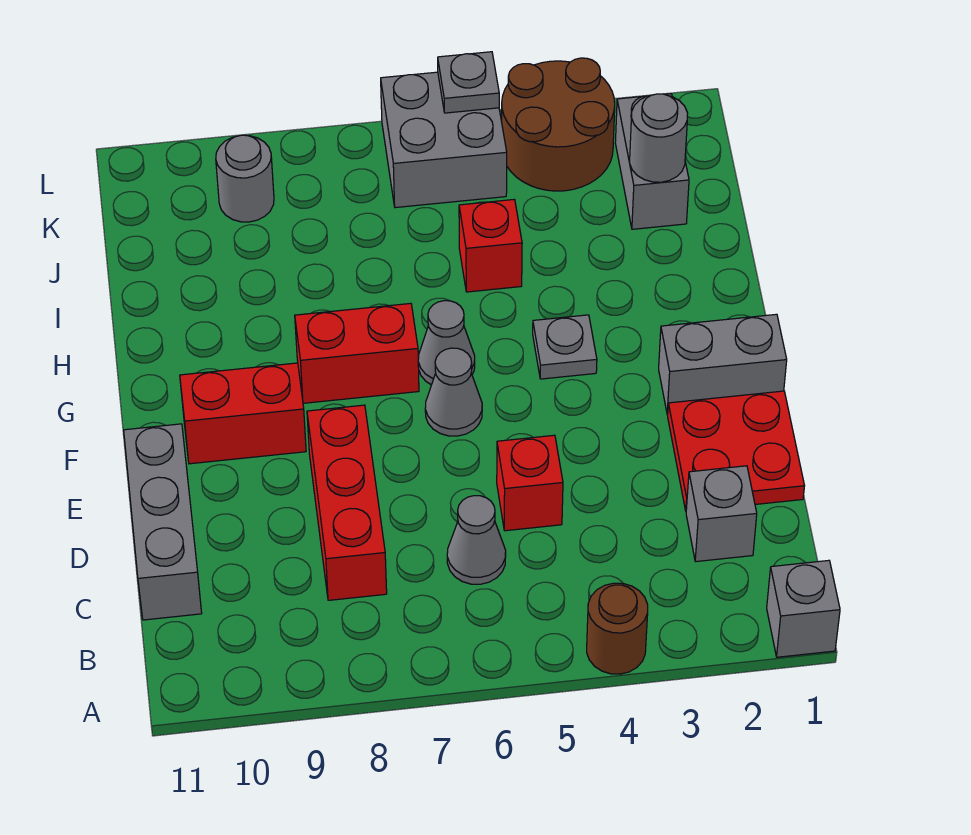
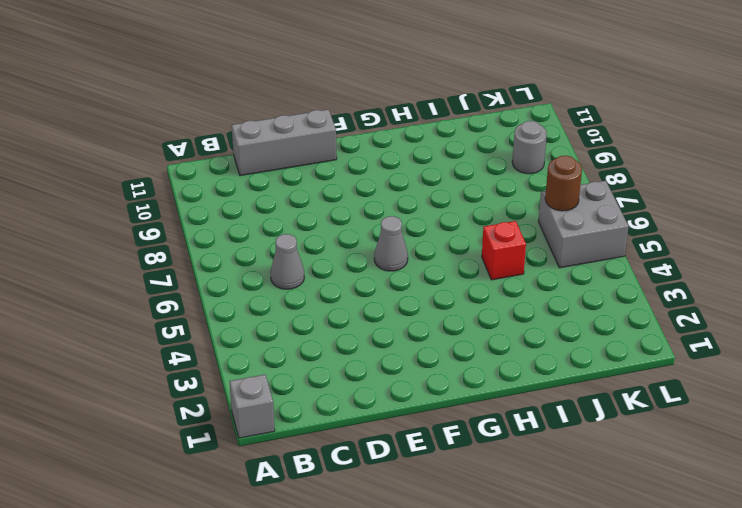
brown round brick K6 level 2 -> brown round brick A4 level 1
none -> grey brick C2 level 1
none -> red brick C8:E8 level 1
none -> red plate D1:E2 level 1

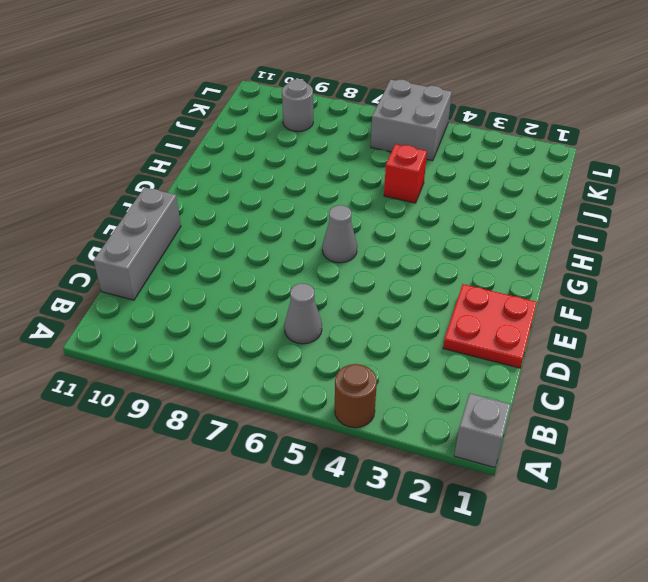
none -> grey brick C2 level 1
none -> red brick C8:E8 level 1
none -> red brick D5 level 1

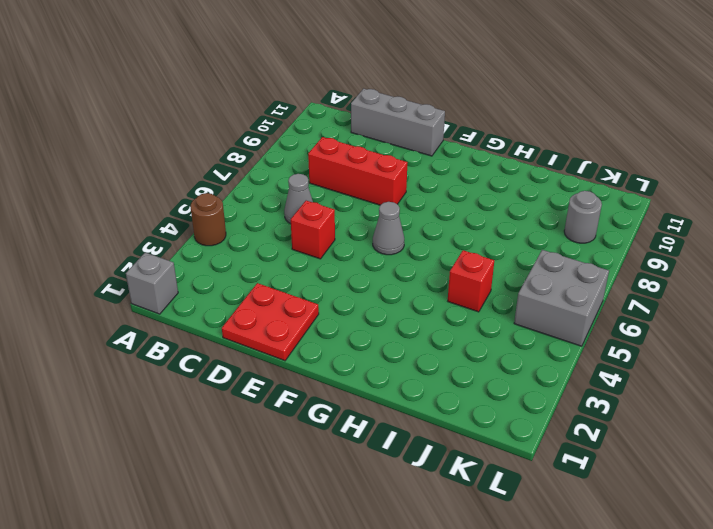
none -> grey brick C2 level 1
none -> grey brick F1:F2 level 1
none -> red brick F9:F10 level 1

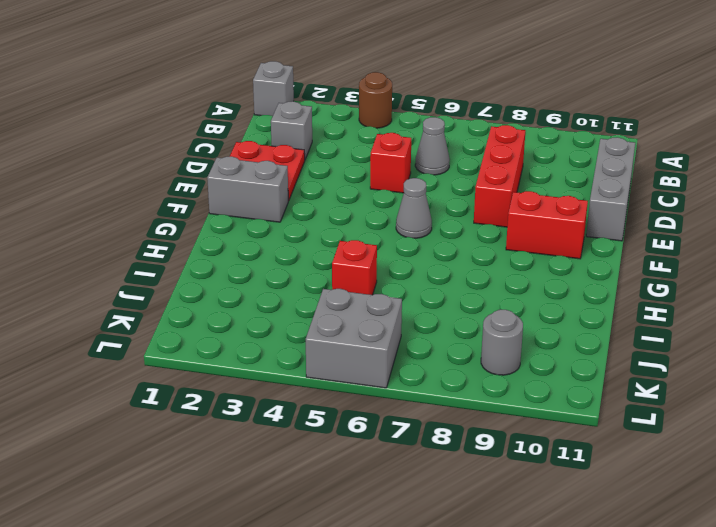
none -> grey plate G4 level 1
none -> grey cone G6 level 1
none -> red brick G7:G8 level 1

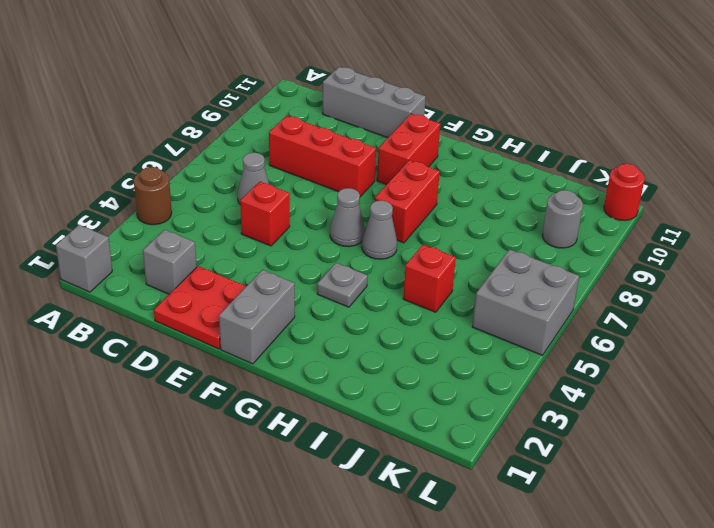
red round brick L11 level 1 -> none
none -> grey brick J2:K2 level 1
none -> brown round brick K3:L4 level 1
none -> grey round brick J2 level 2

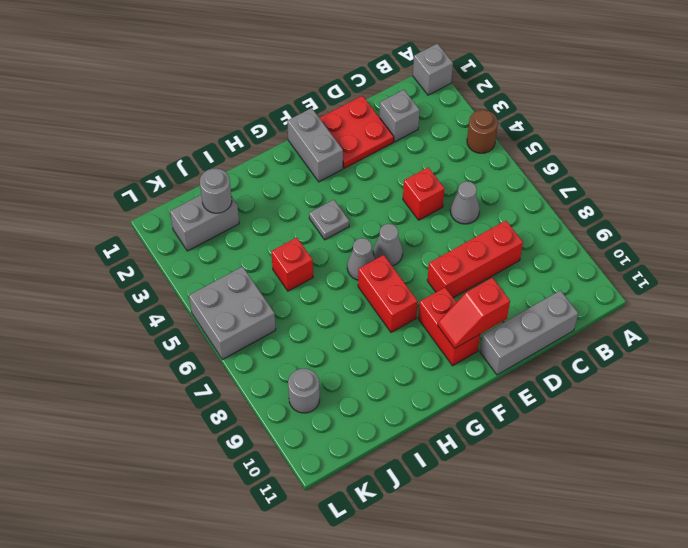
red slope E10:F10 level 2 top E -> none
none -> brown round brick K3:L4 level 1
none -> grey plate L5 level 2

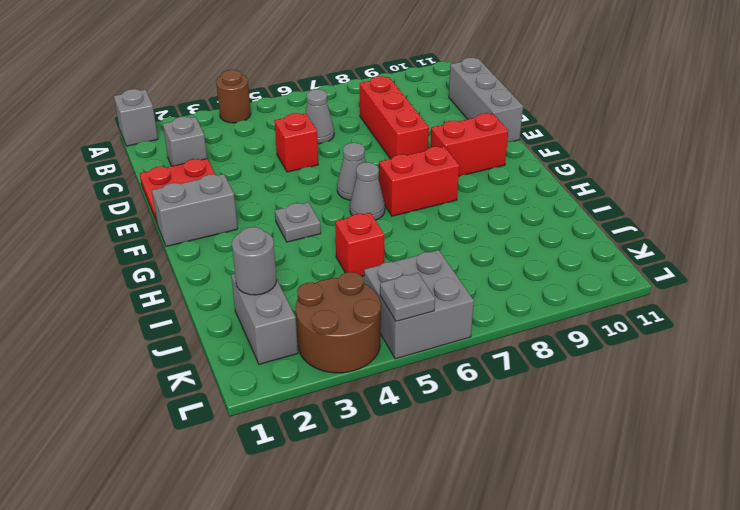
none -> grey round brick K9 level 1

